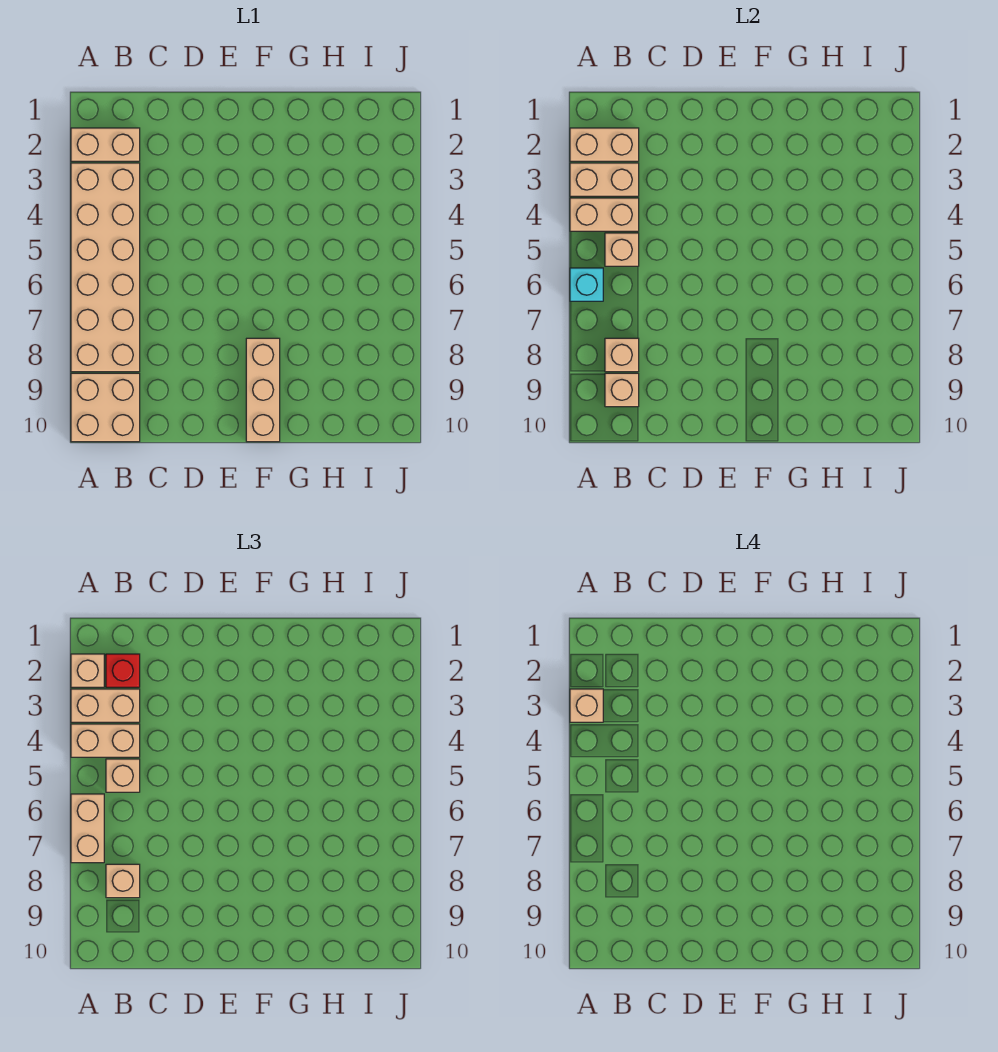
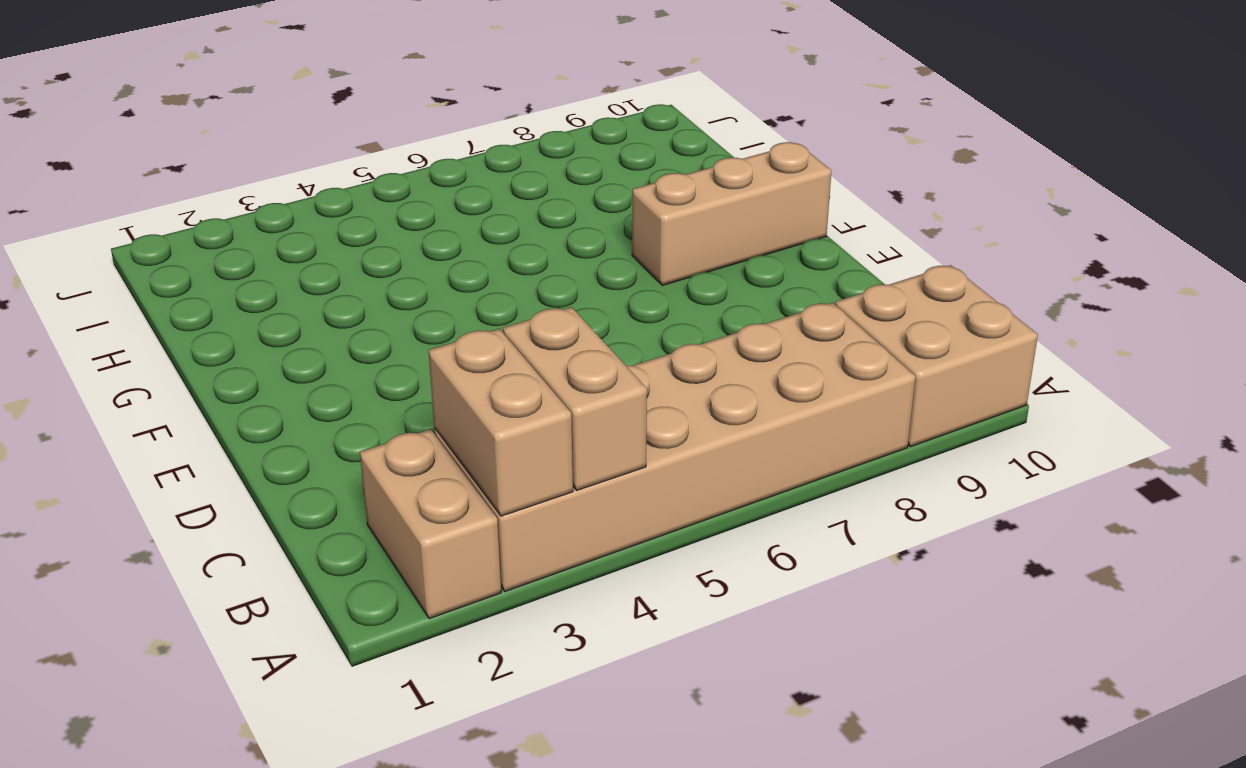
none -> tan brick A2:B2 level 2
none -> cyan brick A6 level 2
none -> tan brick B5 level 2

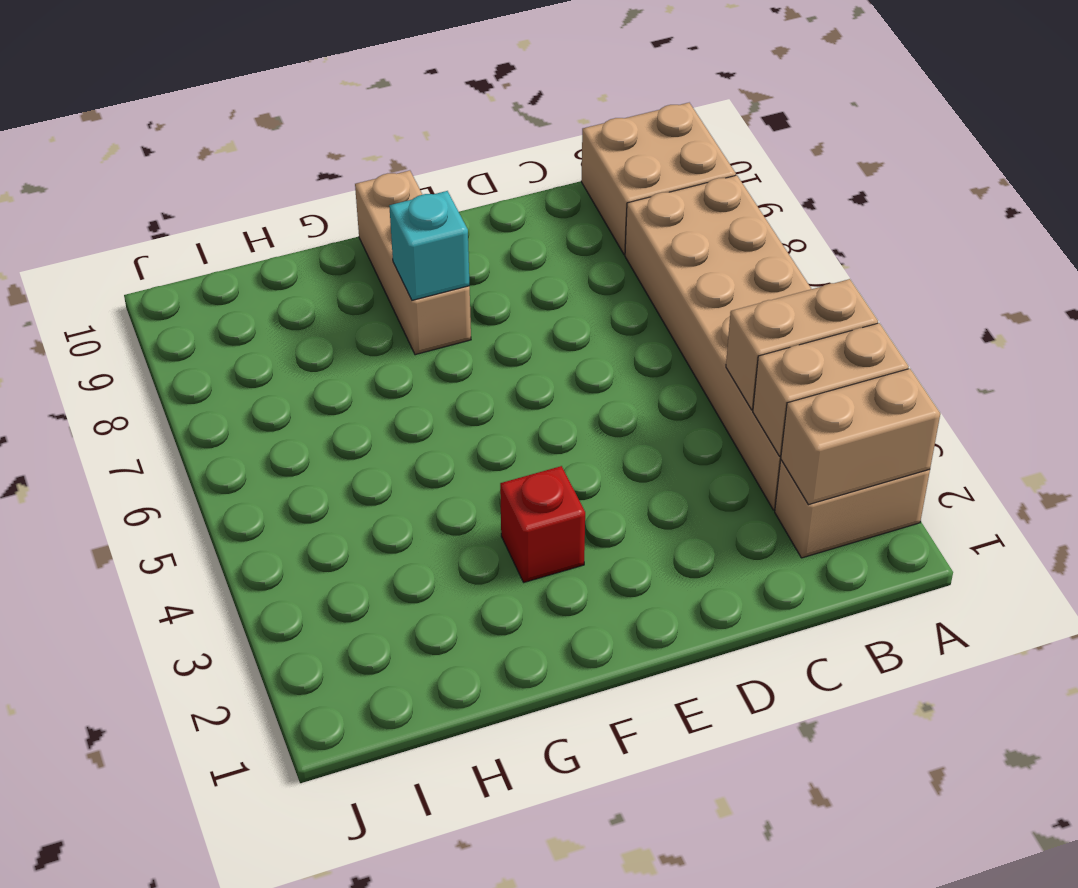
red brick F3 level 1 -> red brick B2 level 3
cyan brick F8 level 2 -> cyan brick A6 level 2
none -> tan brick B5 level 2
none -> tan brick B8 level 2
none -> tan brick B9 level 2

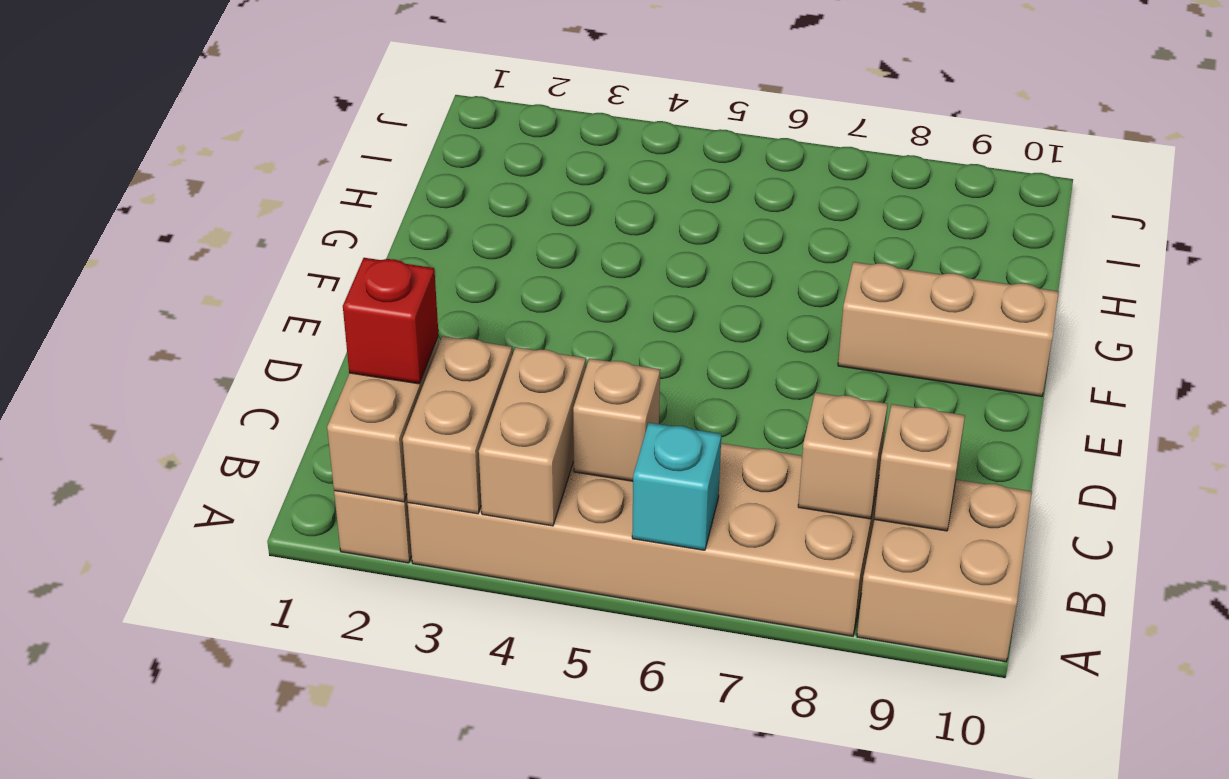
none -> tan brick A2 level 3
none -> tan brick A3:B3 level 3
none -> tan brick A4:B4 level 3

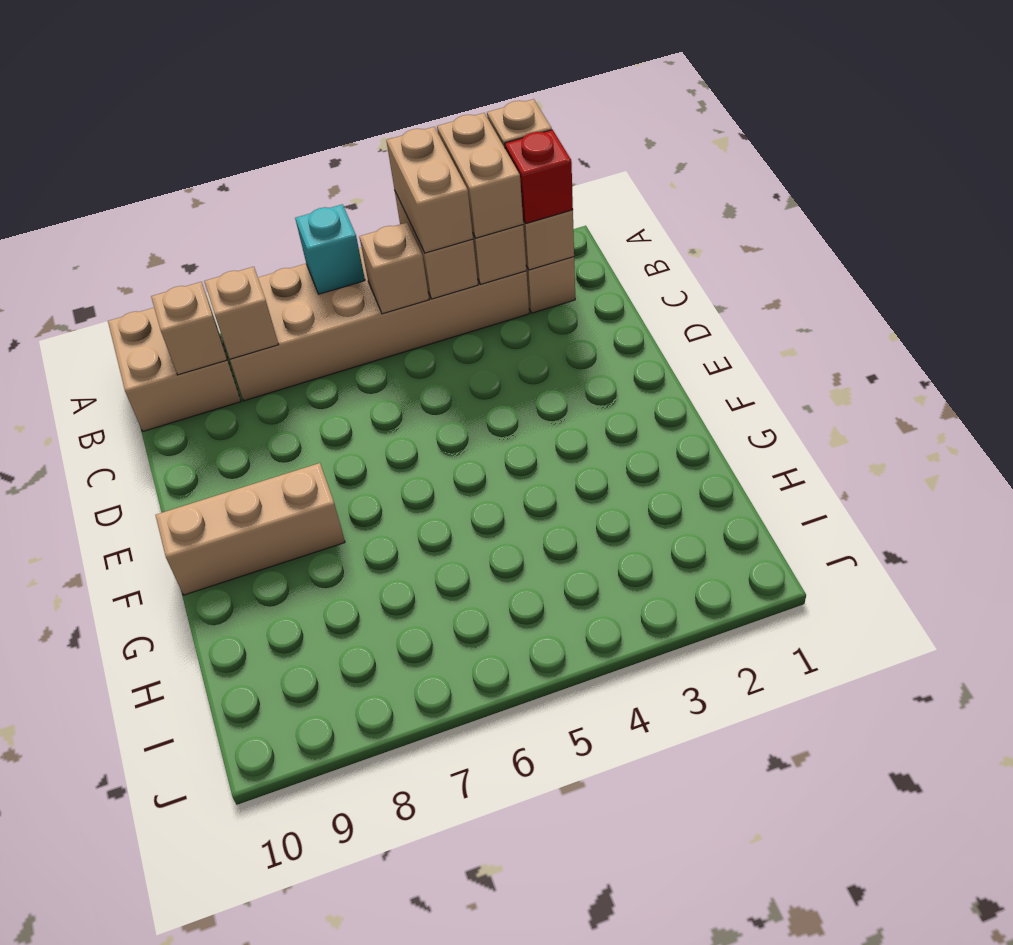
none -> tan brick A6:A7 level 3
none -> tan brick B5 level 3
none -> tan brick B8 level 3

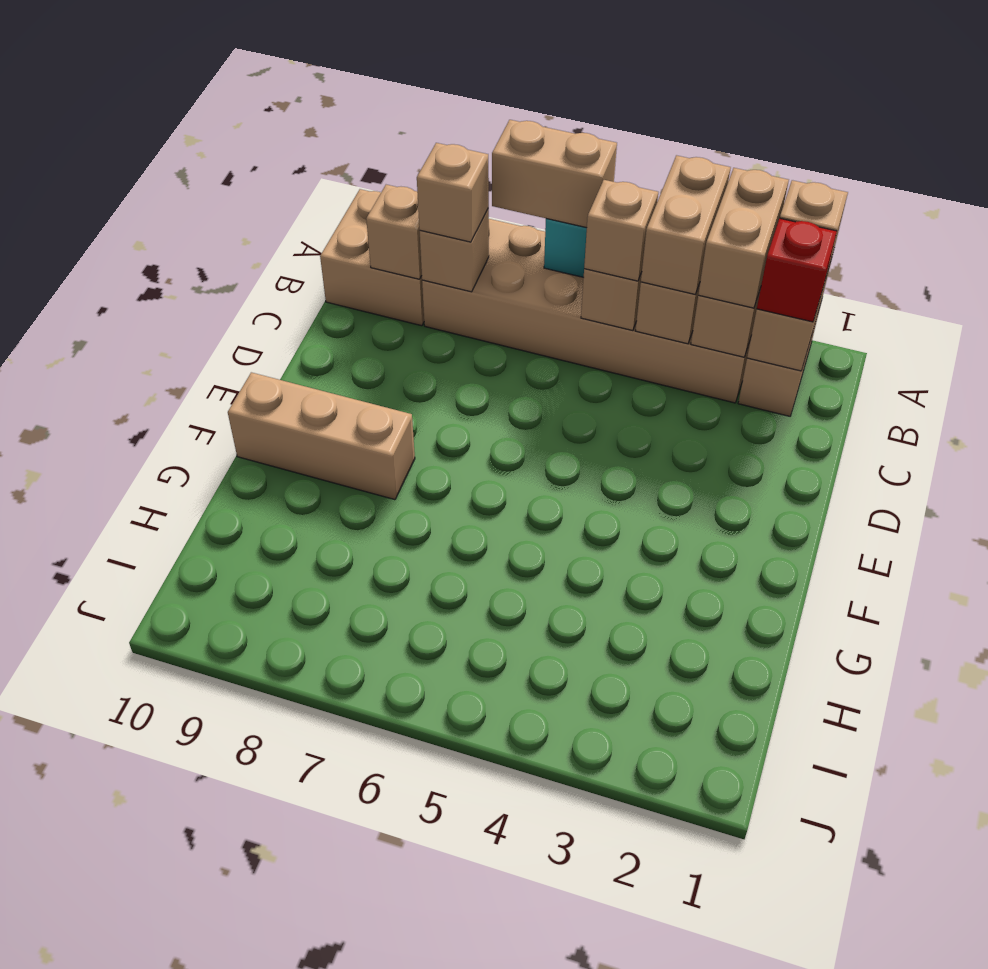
none -> tan brick A3 level 4

